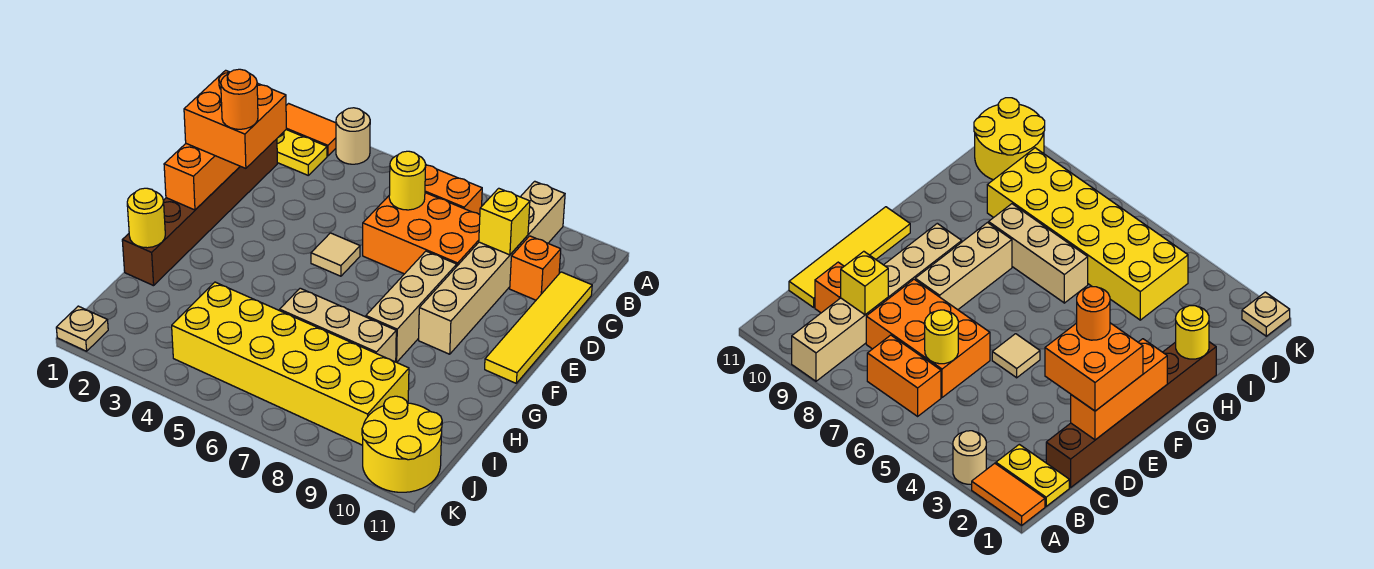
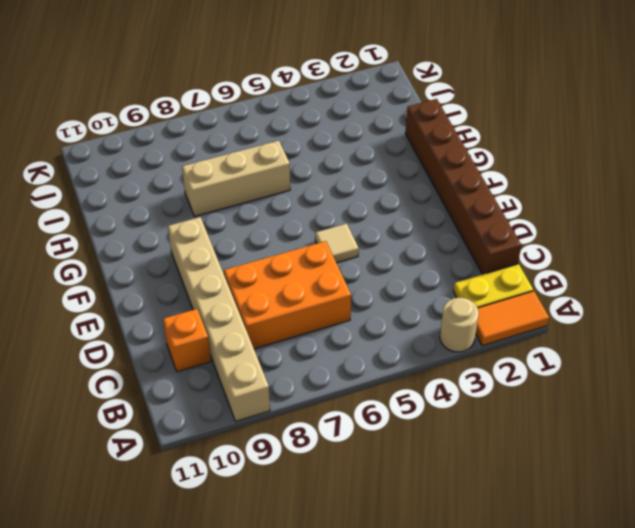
none -> orange brick B6:B7 level 1
none -> yellow tile C11:F11 level 1
none -> tan brick E8:G8 level 1

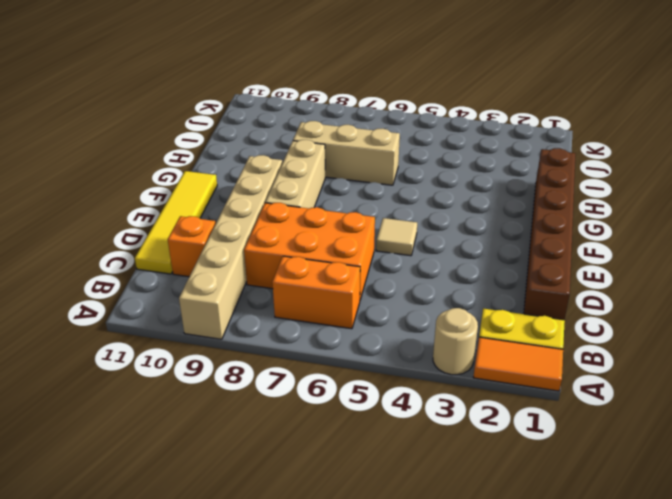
none -> yellow brick I4:J9 level 1
none -> yellow round brick J10:K11 level 1
none -> tan plate K1 level 1

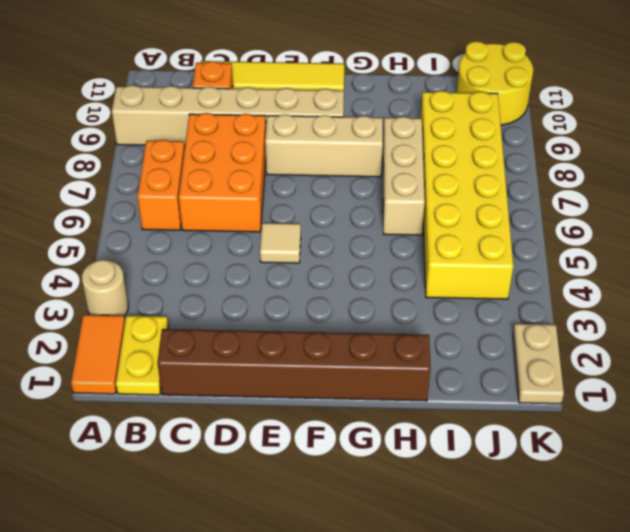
tan plate K1:K2 level 1 -> tan plate K1 level 1
none -> yellow round brick C6 level 2
none -> yellow brick C9 level 2
none -> orange brick D1:F1 level 2

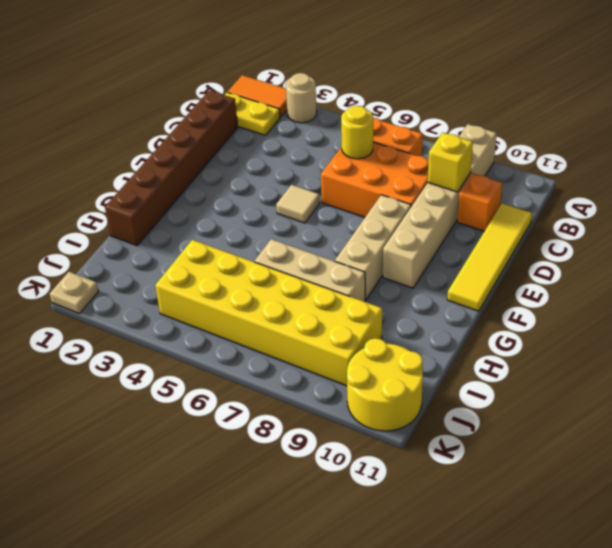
none -> orange brick D1:F1 level 2
none -> yellow round brick H1 level 2
none -> orange brick D1:E2 level 3

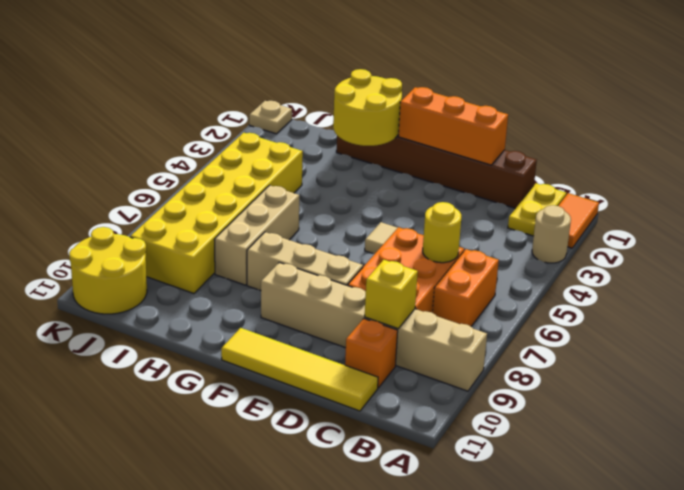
yellow round brick G1:H2 level 2 -> yellow round brick H1 level 2
none -> orange brick D1:E2 level 3
none -> orange round brick E2 level 4

